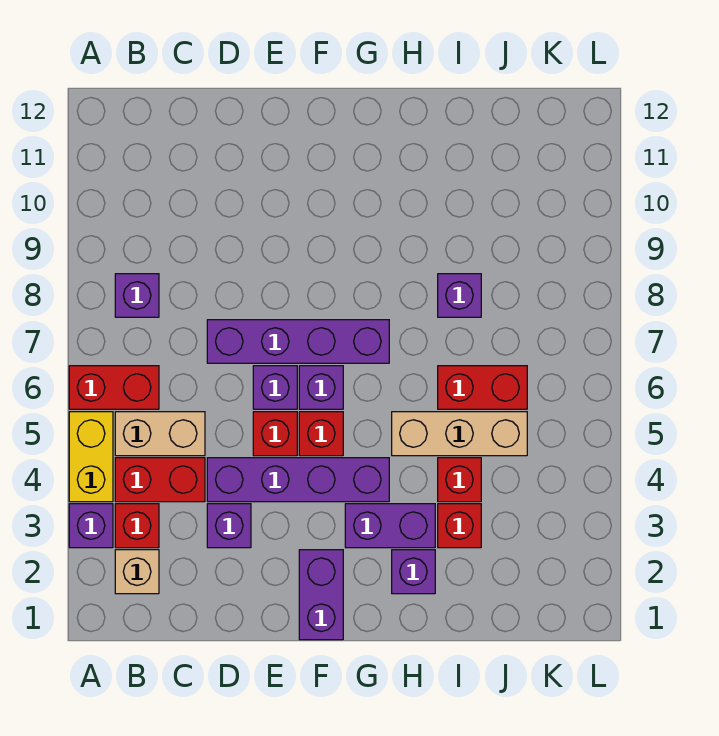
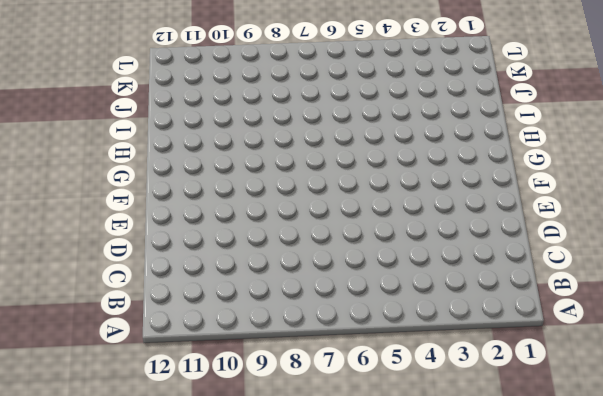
none -> purple brick A3 level 1
none -> yellow brick A4:A5 level 1
none -> red brick A6:B6 level 1

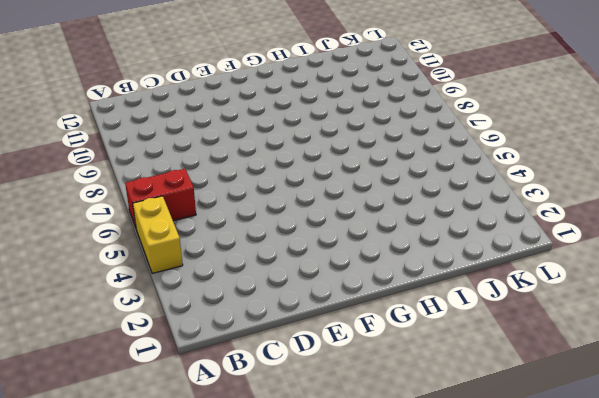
none -> purple brick A3 level 1
none -> tan brick B2 level 1
none -> red brick B3 level 1

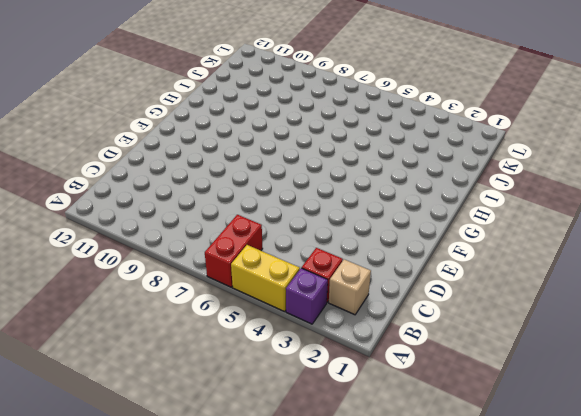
none -> red brick B4:C4 level 1
none -> tan brick B5:C5 level 1
none -> purple brick B8 level 1

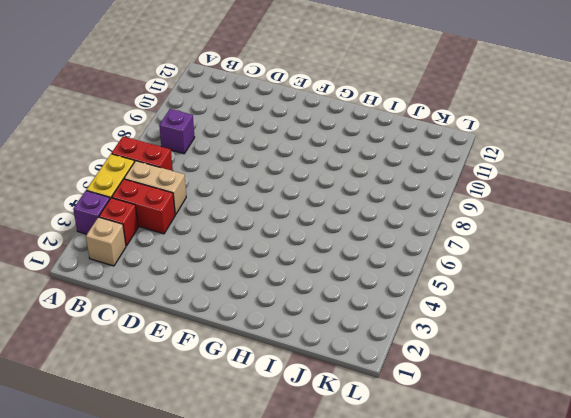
none -> purple brick D3 level 1
none -> purple brick D4:G4 level 1
none -> purple brick D7:G7 level 1

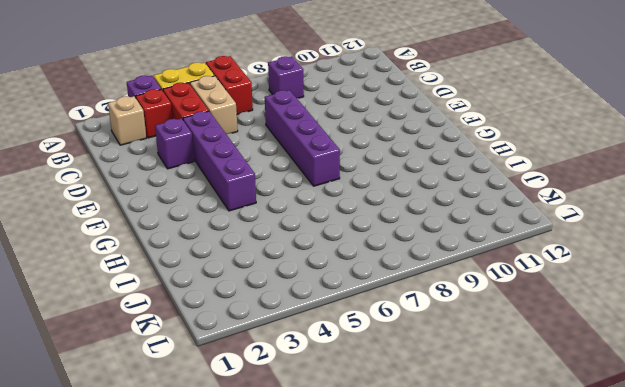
none -> red brick E5 level 1
none -> purple brick E6 level 1
none -> purple brick F1:F2 level 1

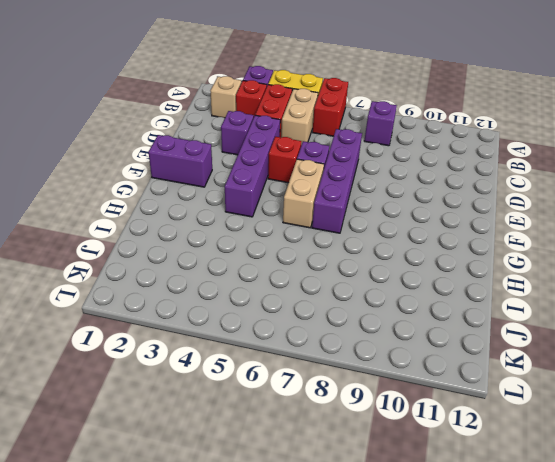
tan brick F6:G6 level 1 -> purple brick F6 level 1
none -> red brick F5 level 1
none -> purple brick G3:H3 level 1
none -> purple brick H2 level 1

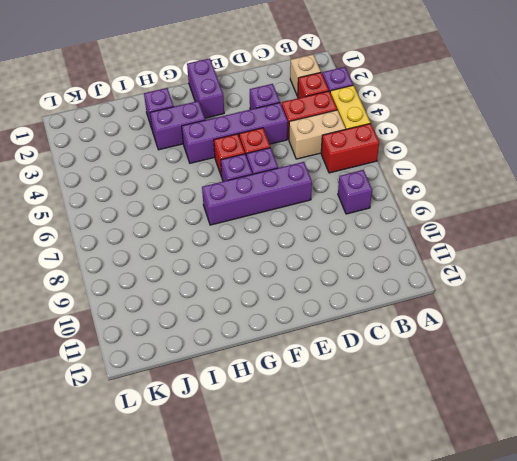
none -> tan brick H5:J5 level 1
none -> red brick I3 level 1
none -> red brick I4 level 1

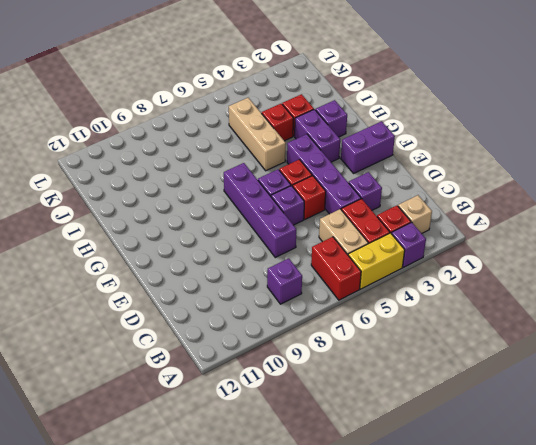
none -> red brick I6:J6 level 1
none -> purple brick I8 level 1

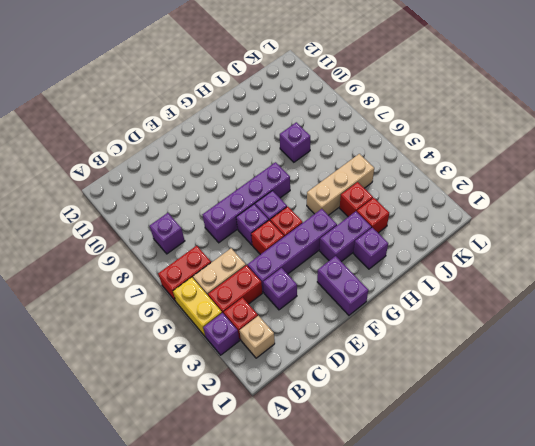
none -> red brick I6:J6 level 1

